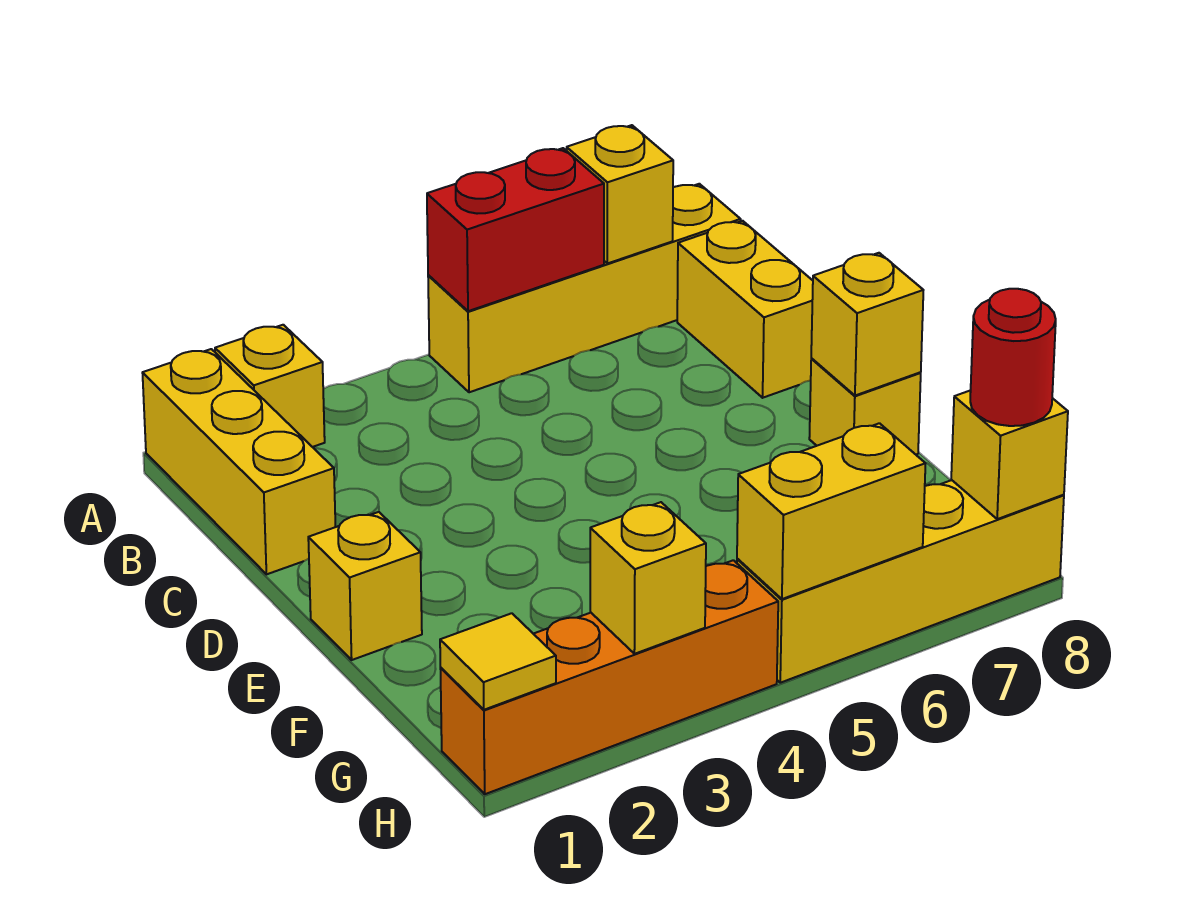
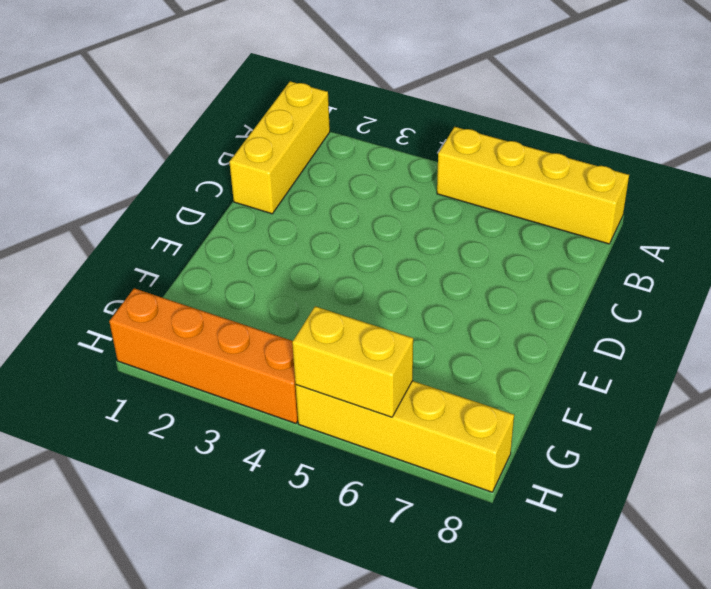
none -> yellow brick A2 level 1
none -> yellow brick B8:C8 level 1
none -> yellow brick E1 level 1

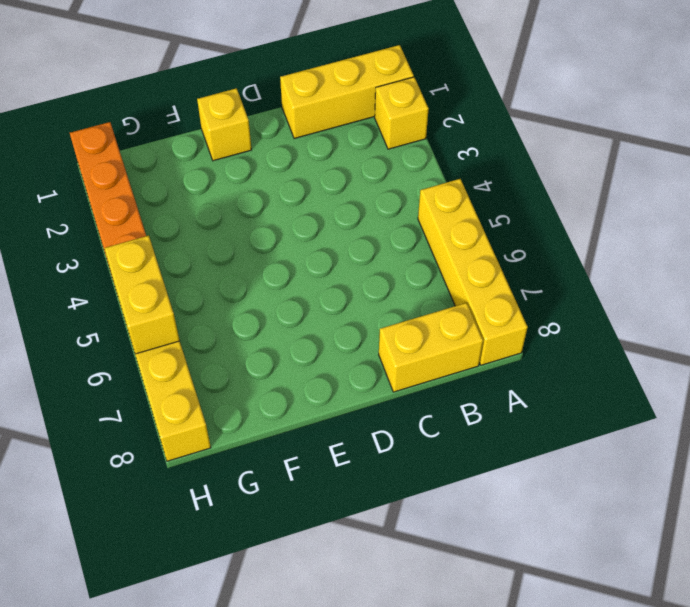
none -> yellow brick E8 level 1
none -> red brick A5:A6 level 2
none -> yellow brick A7 level 2

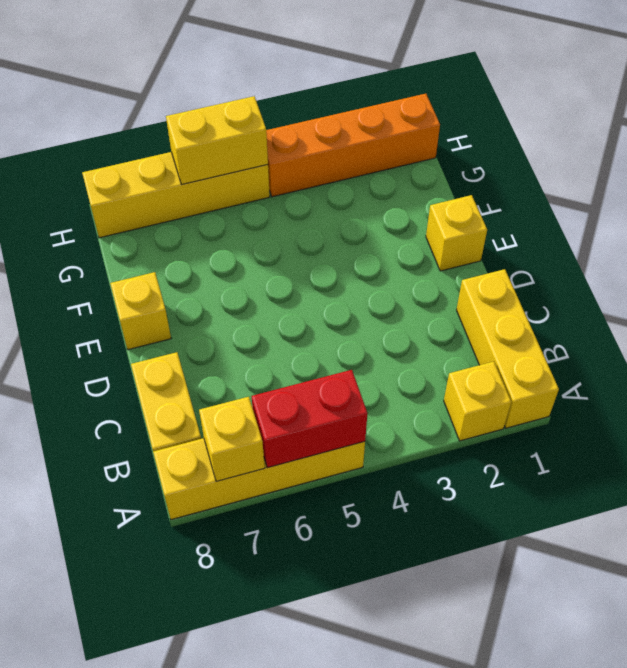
none -> yellow brick E8 level 2
none -> yellow tile H1 level 2
none -> yellow brick H3 level 2

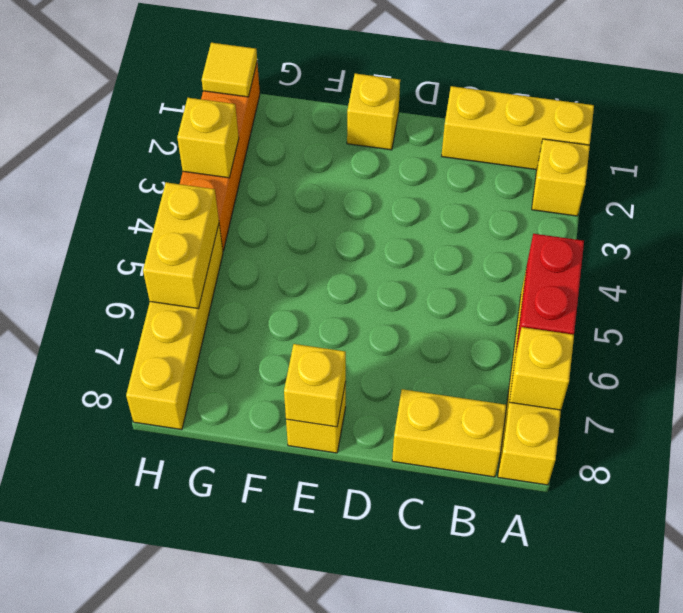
none -> yellow brick H8 level 2
none -> red round brick H8 level 3

